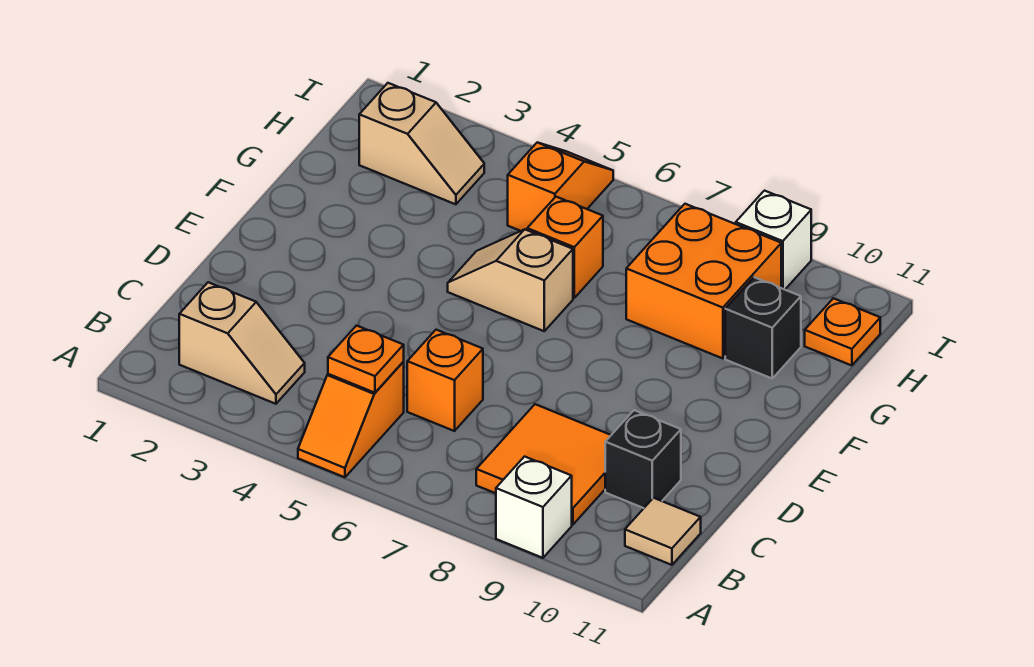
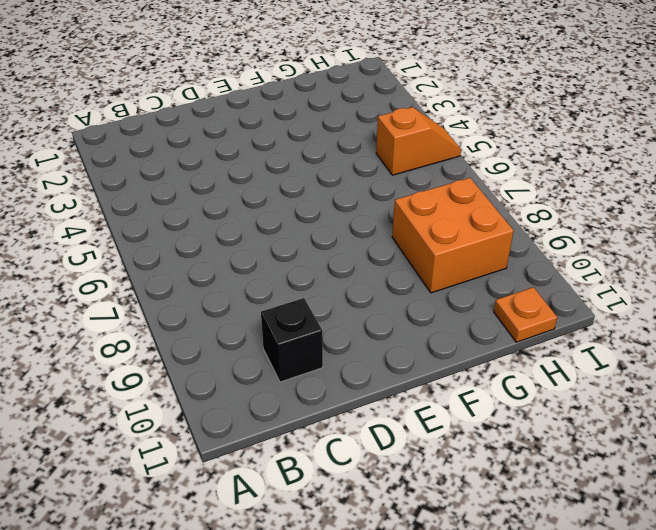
none -> orange slope A5:B5 level 1 top B
none -> white brick A9 level 1
none -> tan slope B2:B3 level 1 top 2

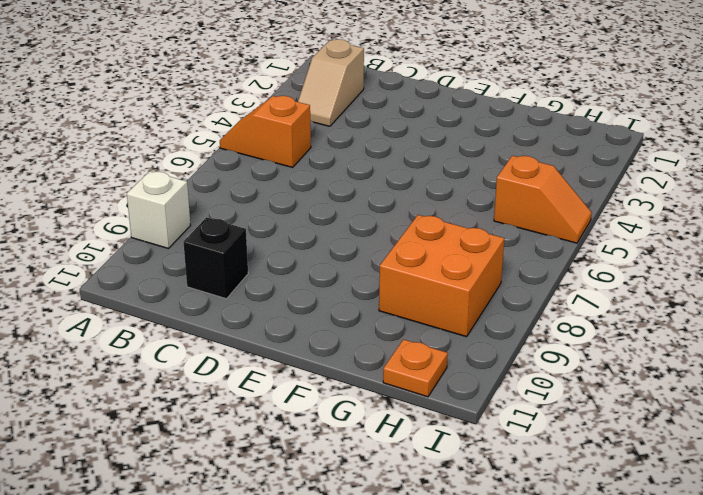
none -> orange tile B8:C9 level 1
none -> tan tile B11 level 1
none -> orange brick C6 level 1

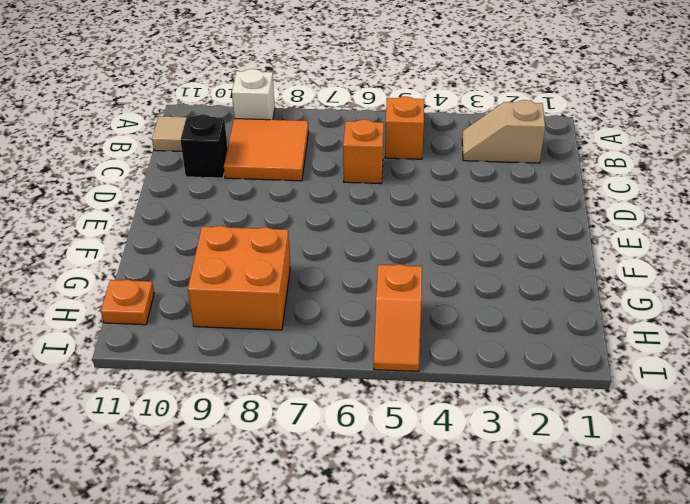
none -> tan slope F5:F6 level 1 top 6
none -> orange brick G6 level 1
none -> black brick G10 level 1

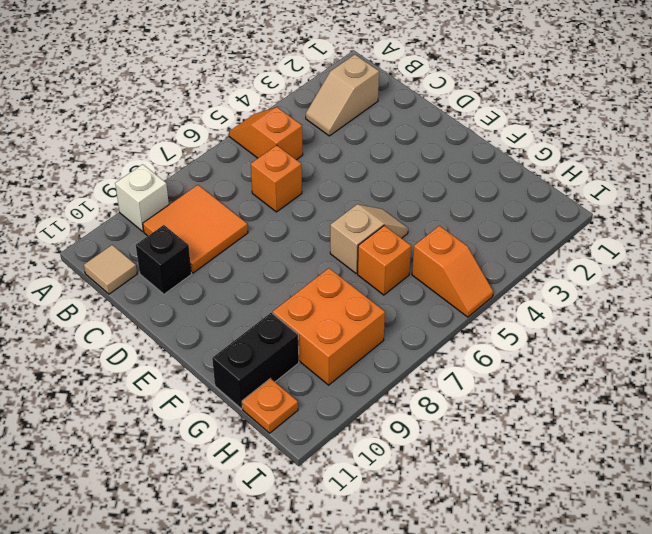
black brick G10:G11 level 1 -> black brick G10 level 1
none -> tan slope H2:H3 level 1 top 2
none -> white brick I9 level 1
none -> orange plate B5 level 2

